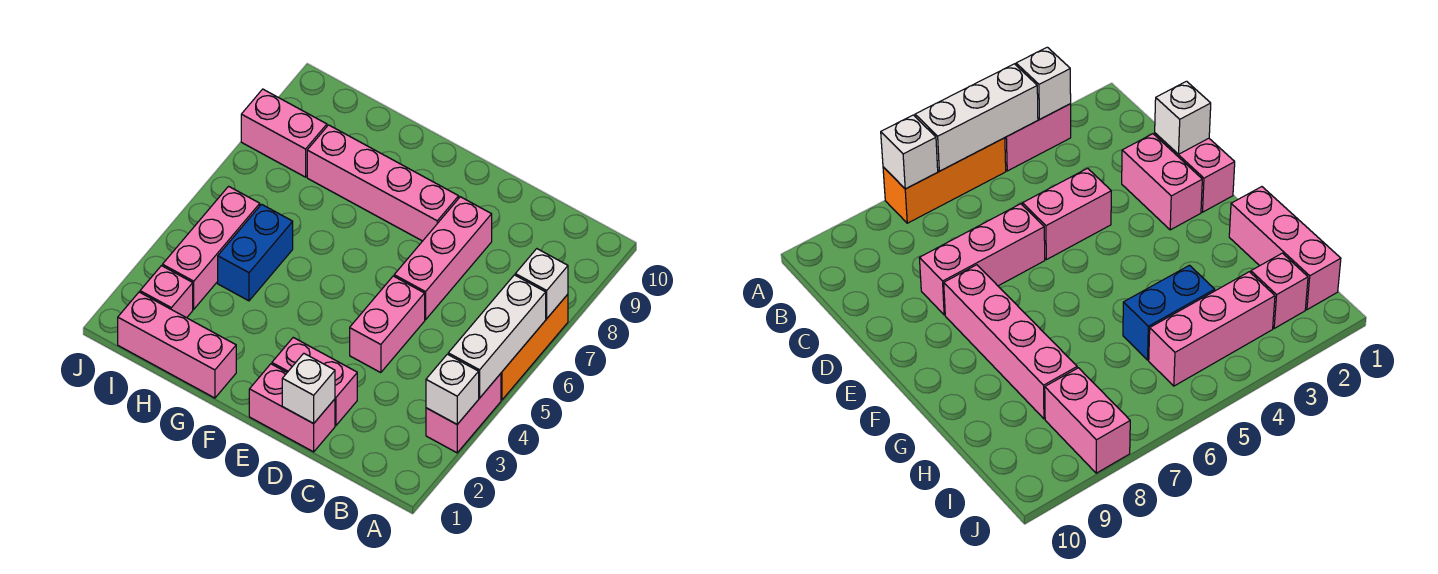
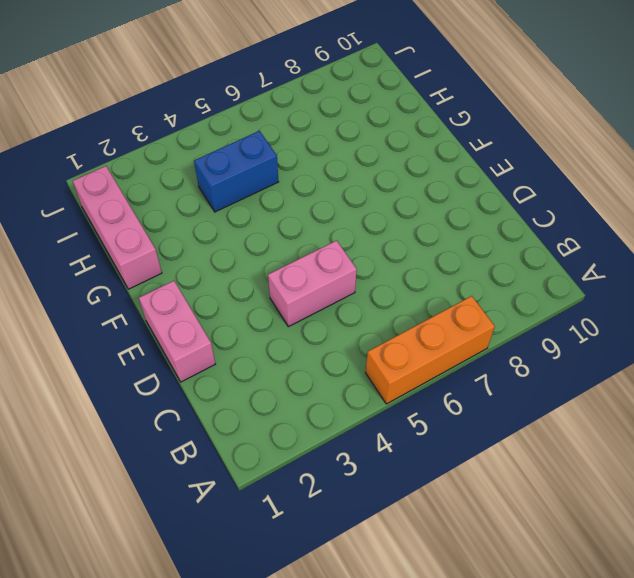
none -> pink brick A3:A4 level 1
none -> pink brick D2:E2 level 1
none -> pink brick D6:D8 level 1

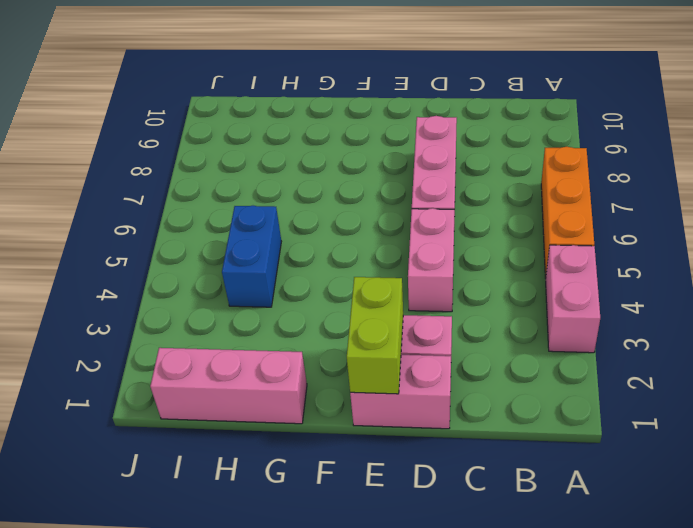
lime brick E1:E2 level 2 -> none
none -> pink brick E8:H8 level 1
none -> pink brick I2 level 1
none -> pink brick I3:I5 level 1

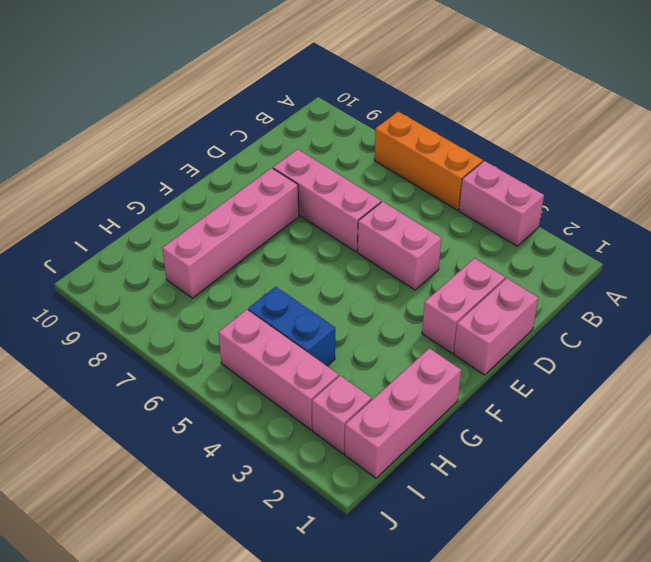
none -> pink brick I8:J8 level 1
none -> white brick A3 level 2
none -> white brick A4:A6 level 2

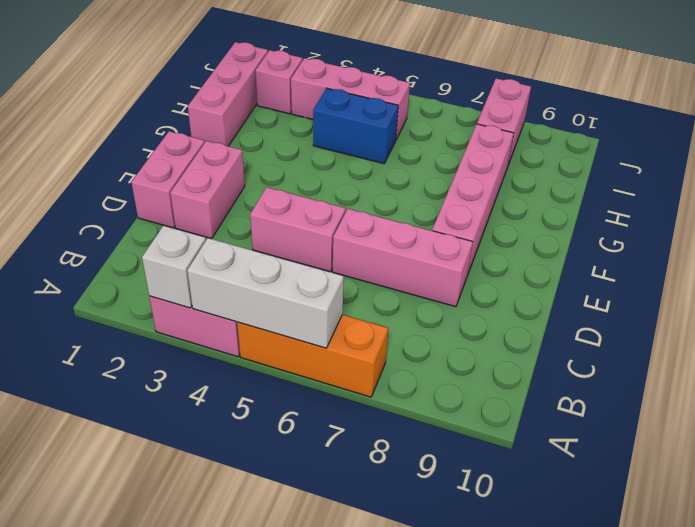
none -> white brick A7 level 2
none -> white brick D1 level 2

